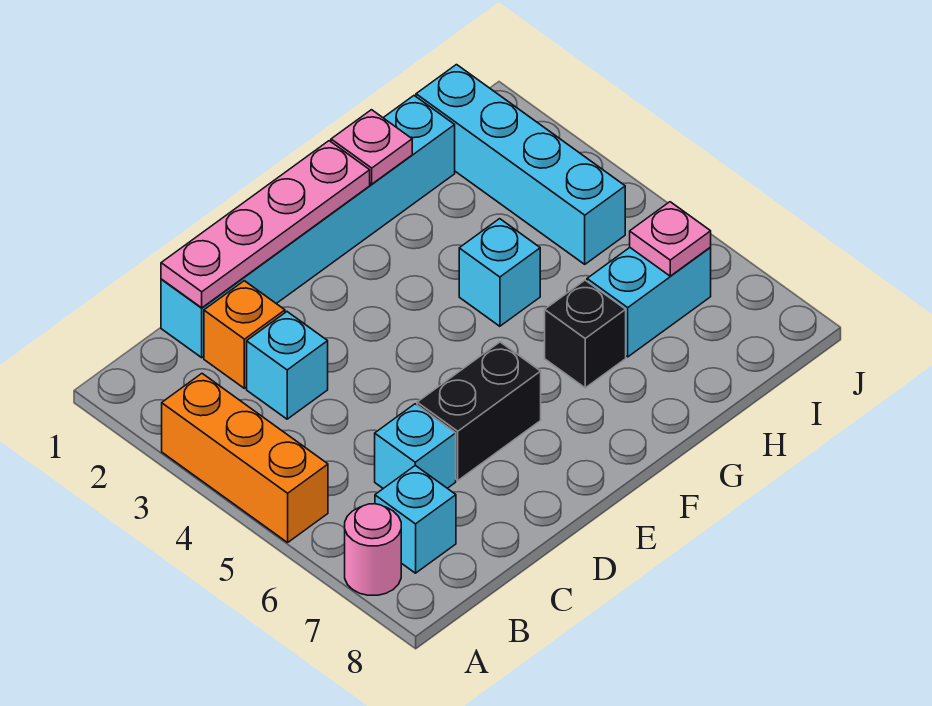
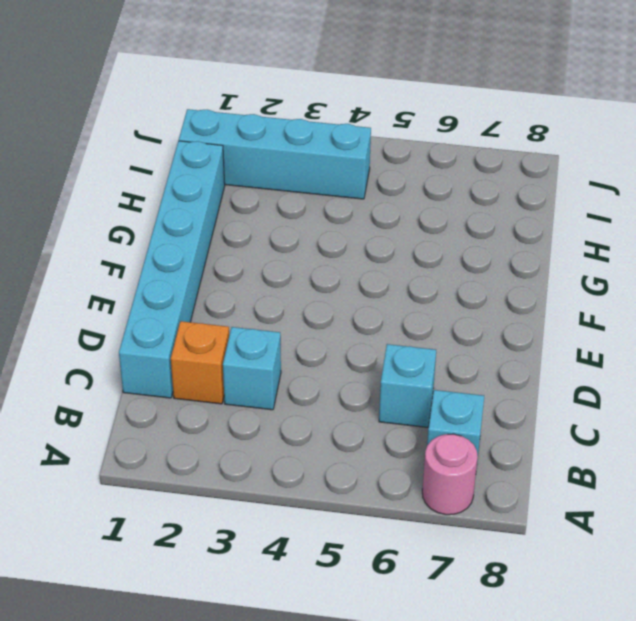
none -> orange brick A3:A5 level 1
none -> black brick D6:E6 level 1
none -> cyan brick G4 level 1

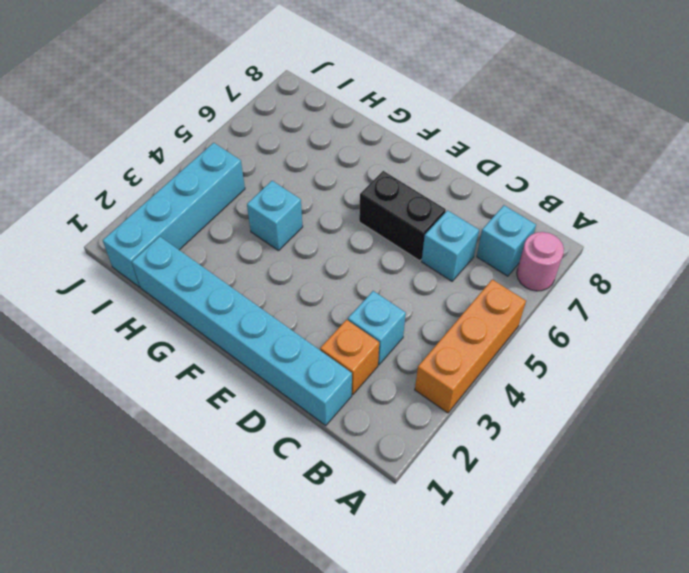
none -> black brick G6 level 1
none -> cyan brick H6:I6 level 1
none -> pink plate C1:F1 level 2

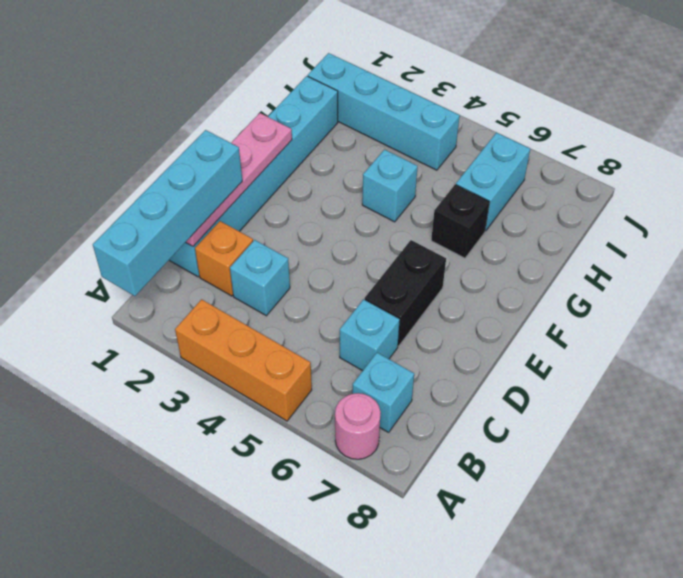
cyan brick A1:D1 level 3 -> none
none -> pink plate G1 level 2
none -> pink plate I6 level 2

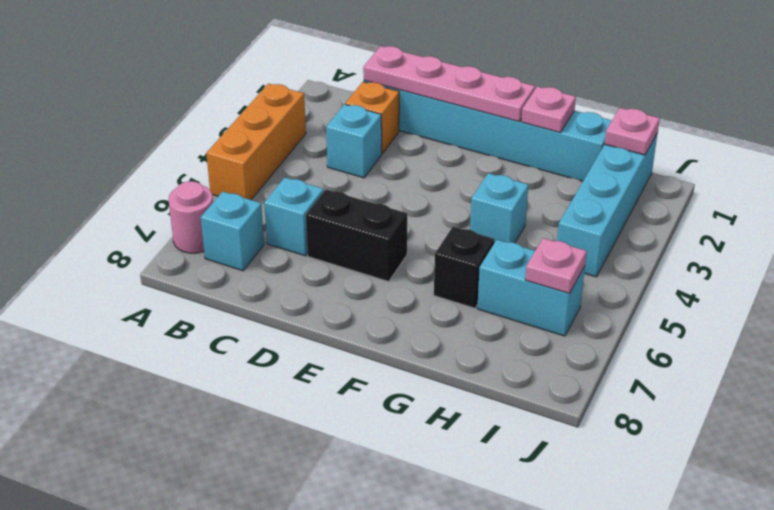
pink plate I1 level 2 -> none

